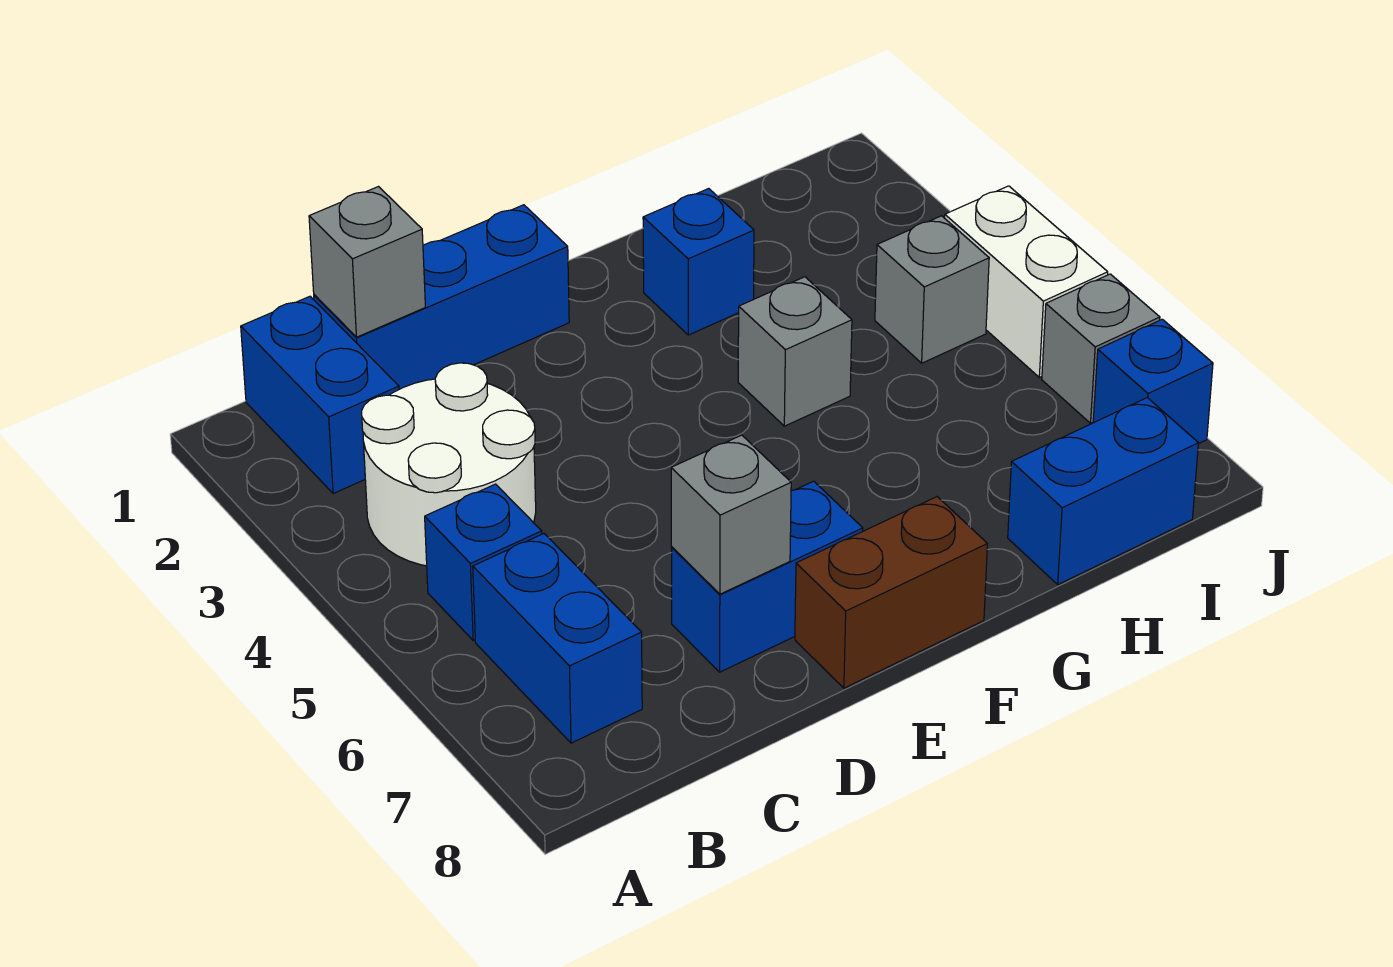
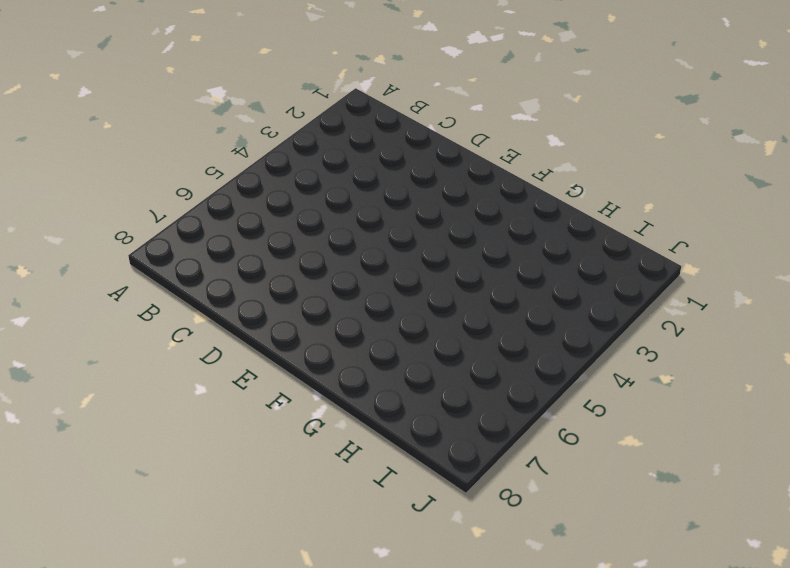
none -> blue brick B1:B2 level 1
none -> white round brick B3:C4 level 1
none -> blue brick B5 level 1

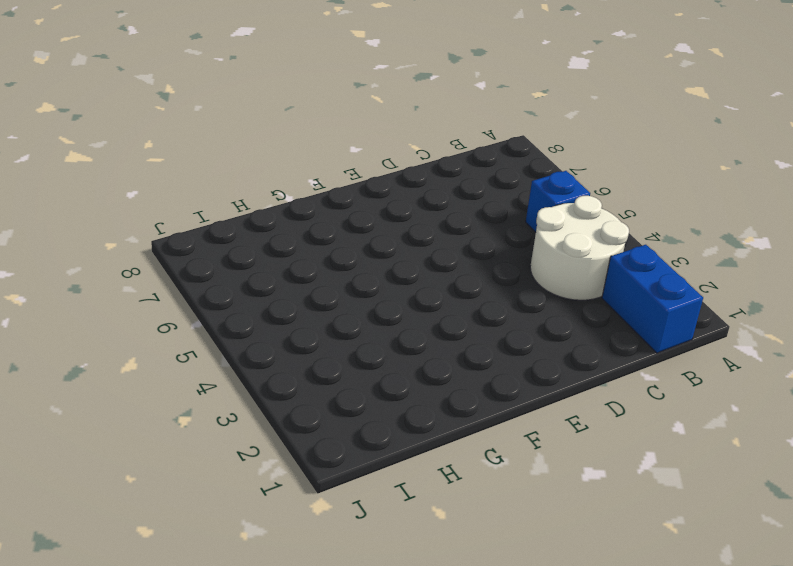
none -> blue brick B6:B7 level 1
none -> blue brick C1:E1 level 1
none -> blue brick D7:E7 level 1

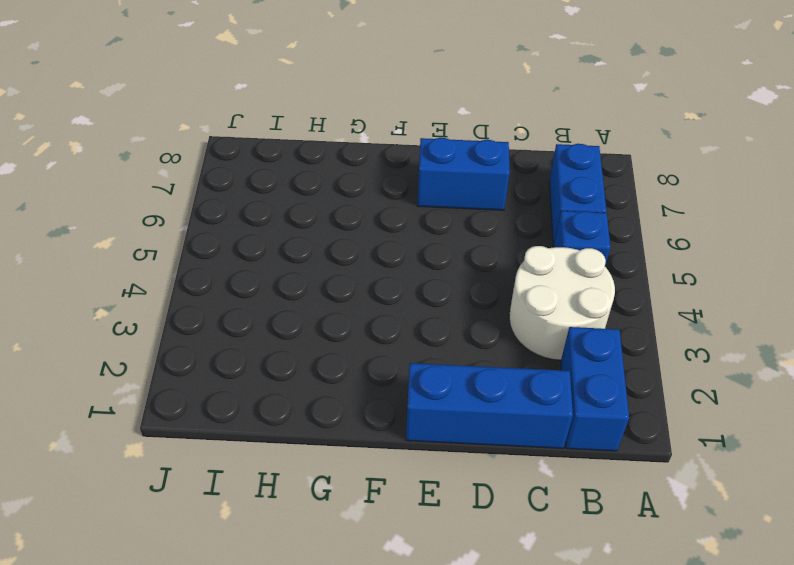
none -> brown brick E8:F8 level 1
none -> blue brick G2 level 1
none -> grey brick G4 level 1

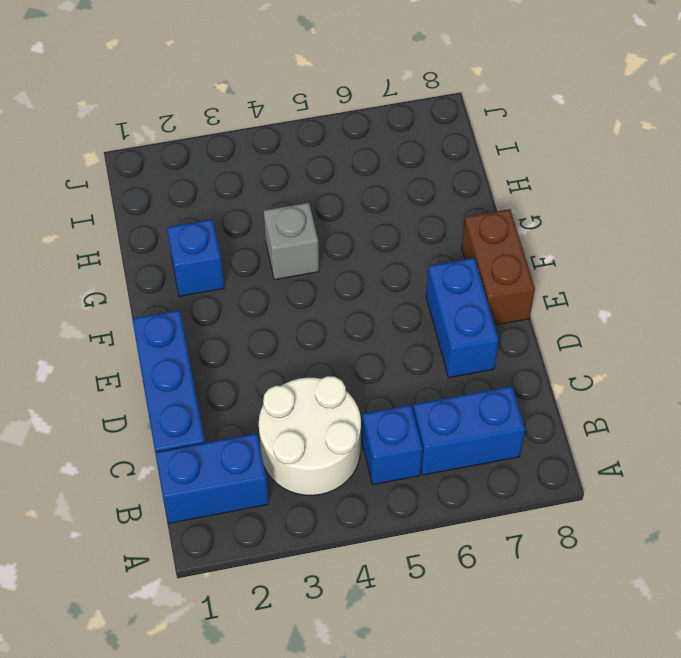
none -> blue brick H8:I8 level 1
none -> grey brick I4 level 1
none -> white brick J4:J5 level 1

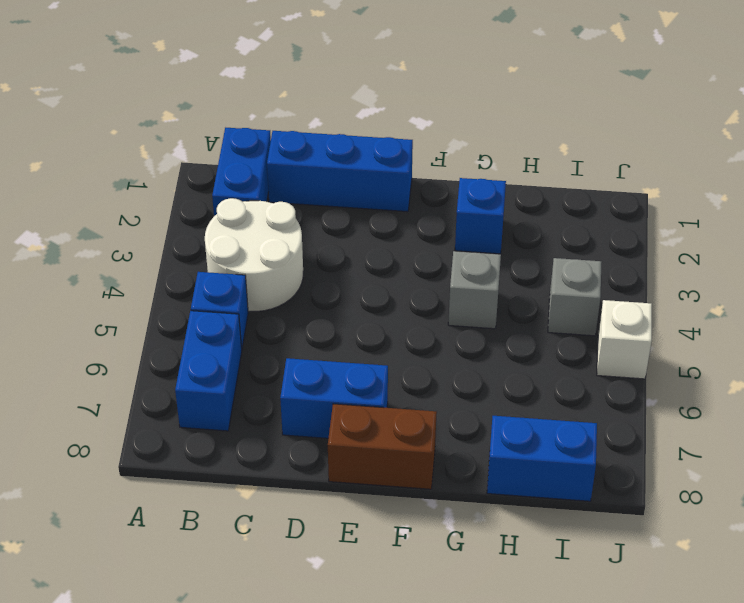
white brick J5 level 1 -> white brick J4:J5 level 1
none -> grey brick J6 level 1
none -> blue brick J7 level 1
none -> grey brick C1 level 2

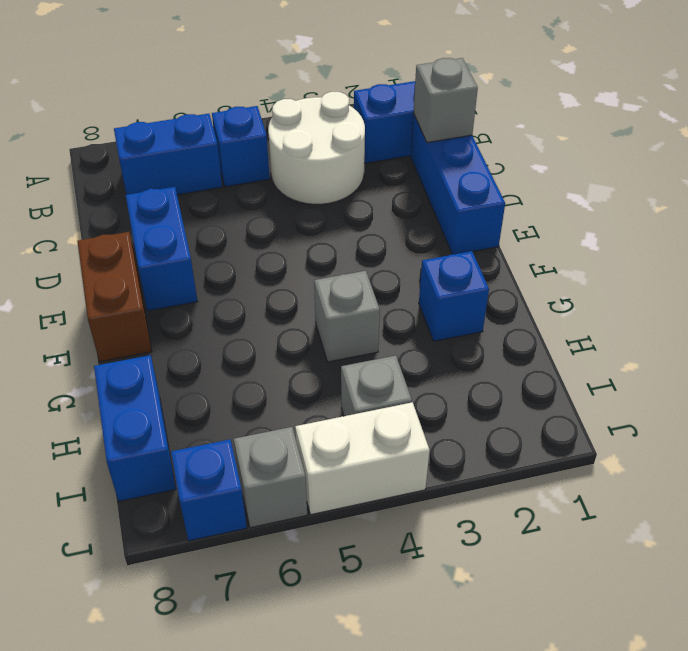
none -> grey brick D7 level 2

